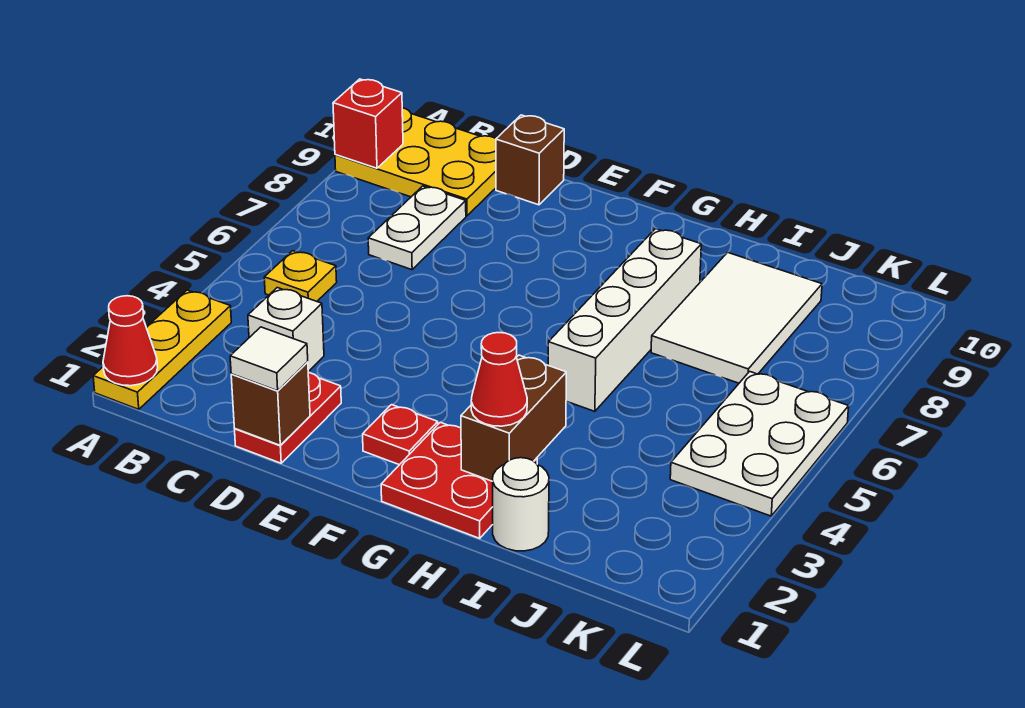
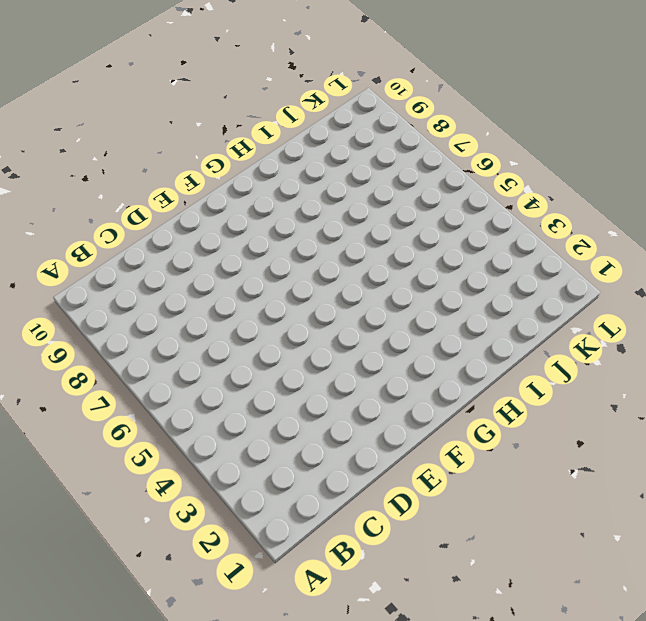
none -> yellow plate A1:A3 level 1
none -> yellow plate A9:C10 level 1
none -> yellow plate B5 level 1

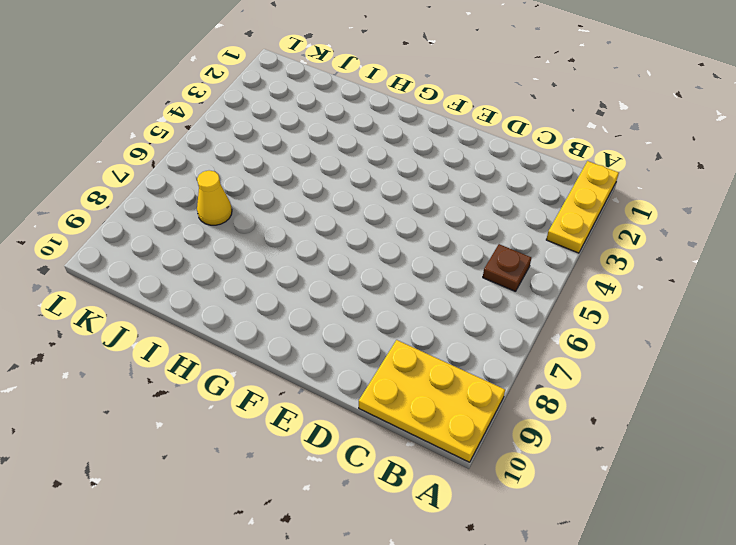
brown plate B5 level 1 -> yellow plate B5 level 1
yellow cone J7 level 1 -> white tile I7:J9 level 1
none -> white brick C3 level 1
none -> white plate C7:C8 level 1
none -> red plate D1:D2 level 1

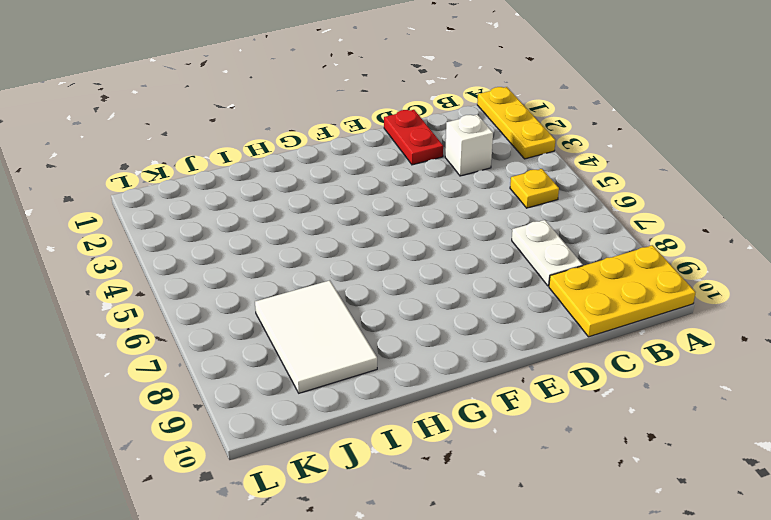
none -> brown brick D10 level 1
none -> red plate F2 level 1
none -> red plate G1:H2 level 1

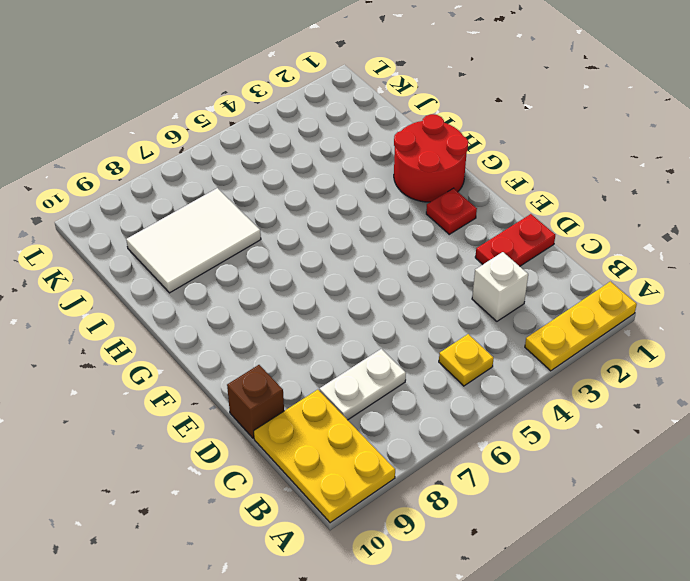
red round brick G1:H2 level 1 -> red plate G1:H2 level 1
none -> white brick H5:H8 level 1
none -> white round brick I1 level 1
none -> white plate K4:L6 level 1

